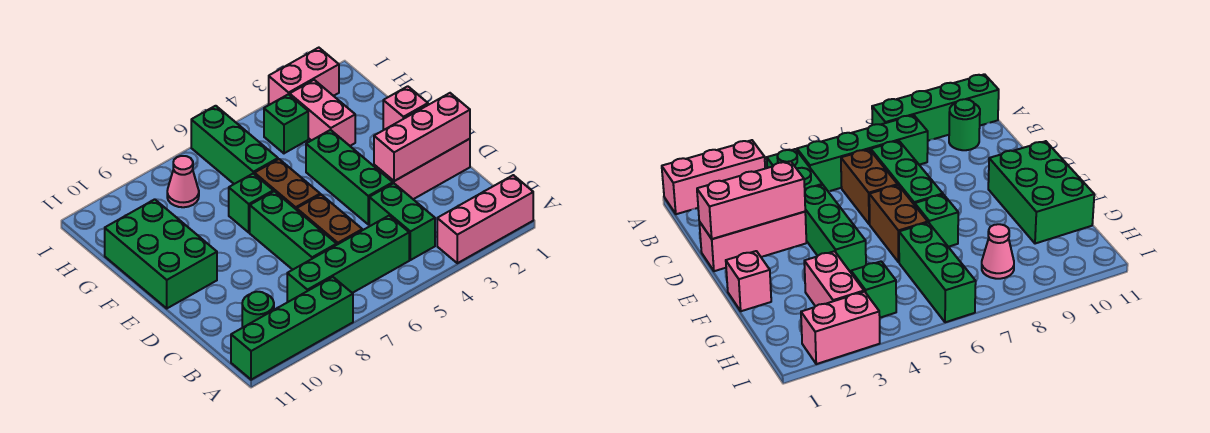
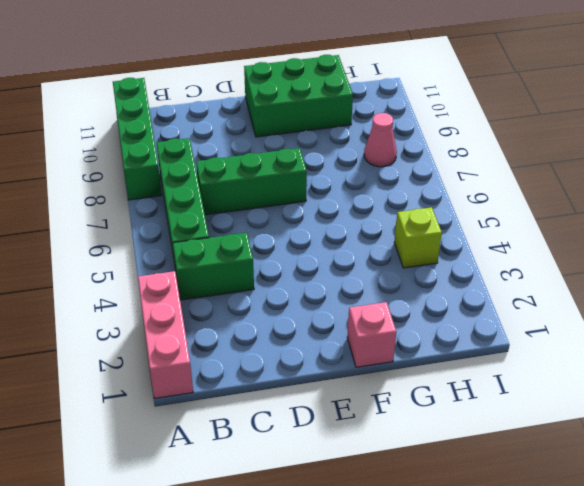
lime brick H4 level 1 -> green brick H4 level 1
none -> green round brick B10 level 1
none -> brown brick C6:D6 level 1
none -> pink brick D1:D3 level 1

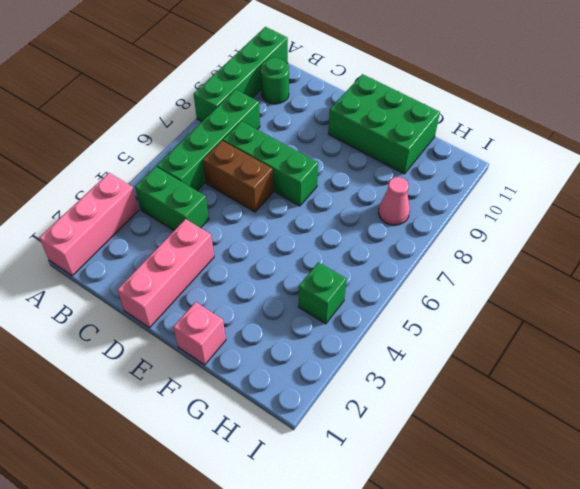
none -> green brick D4:F4 level 1
none -> brown brick E6:F6 level 1
none -> green brick F7 level 1

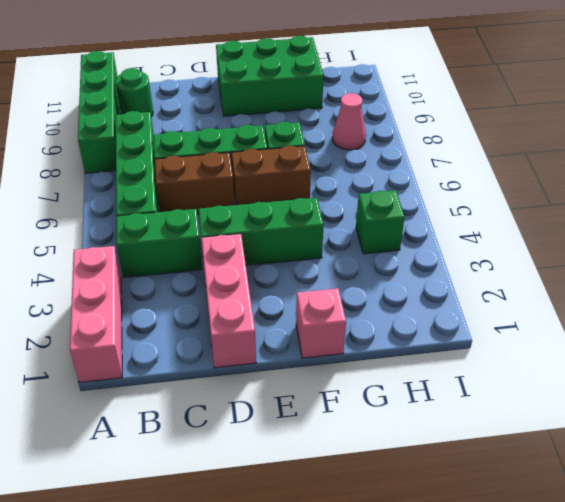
none -> pink brick G3:H3 level 1
none -> green brick G6:I6 level 1
none -> pink brick I2:I3 level 1

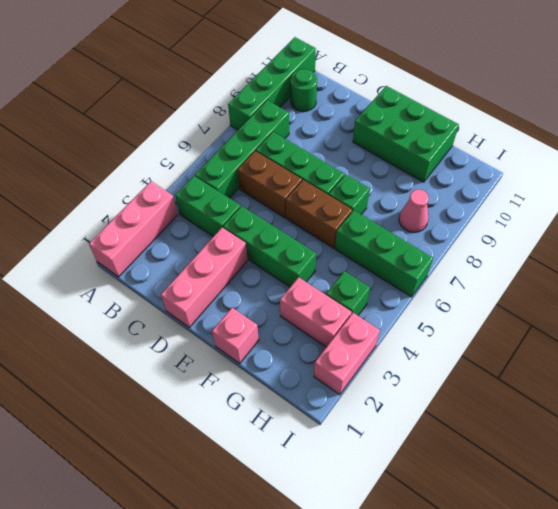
none -> pink brick D1:D3 level 2

